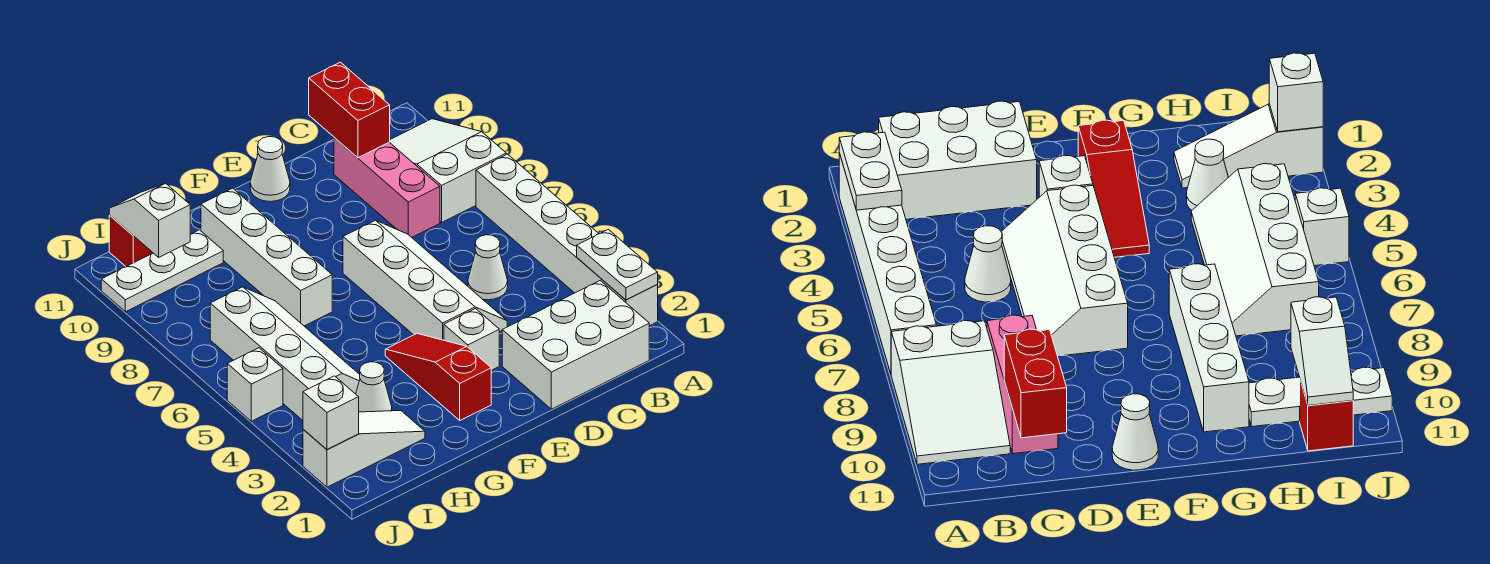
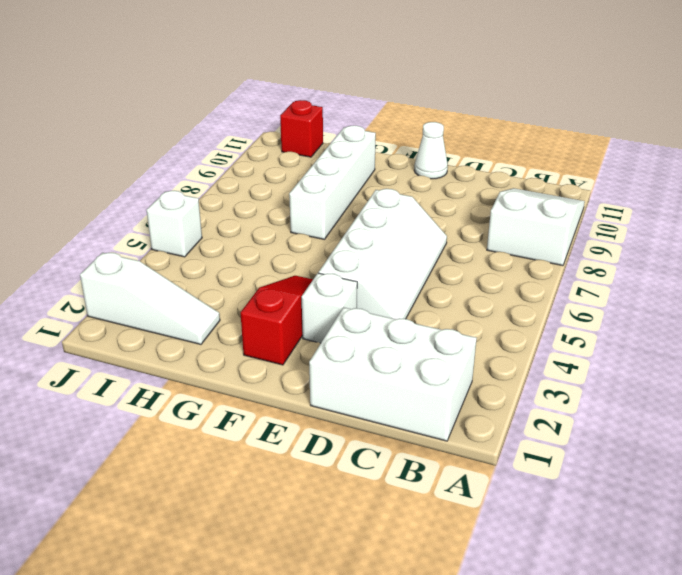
none -> white brick A2:A7 level 1
none -> white cone C5 level 1
none -> pink brick C8:C10 level 1

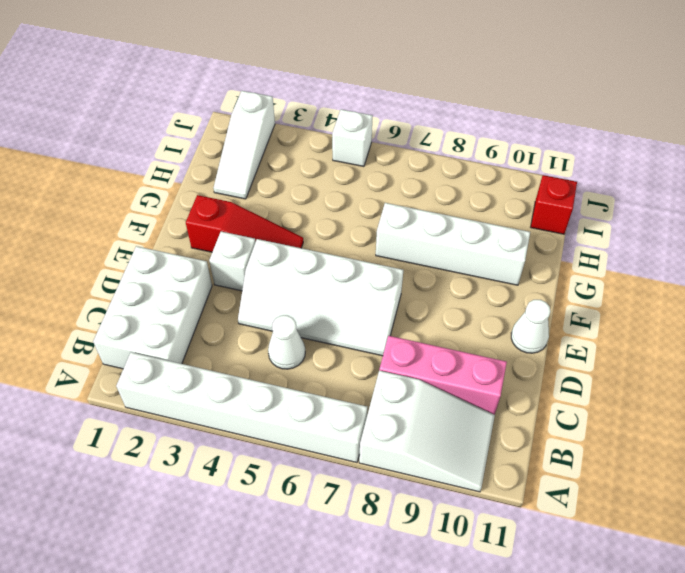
none -> white cone H3 level 1
none -> white slope H4:I7 level 1 top I
none -> white plate H10:J10 level 1

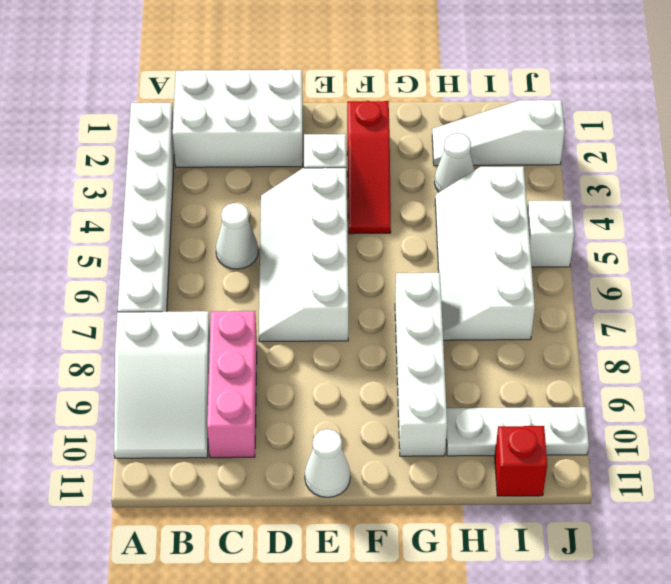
none -> white plate A2:A3 level 2
none -> red brick C10:C11 level 2
none -> white slope I10:I11 level 2 top 10

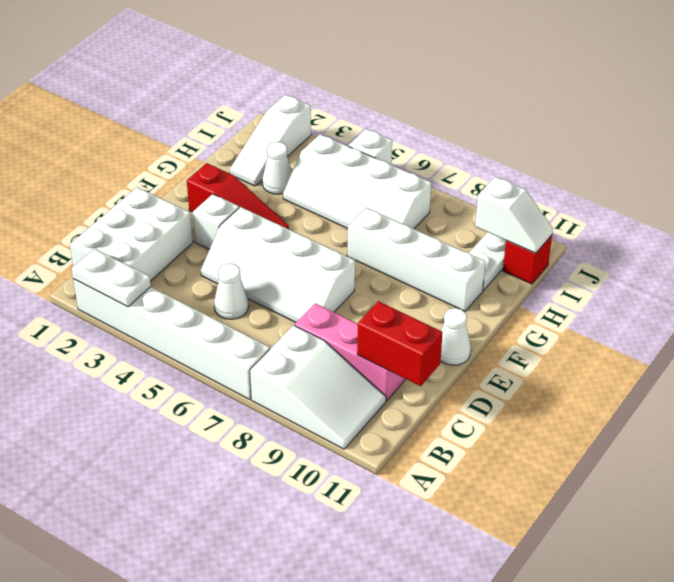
none -> white brick J2 level 2

